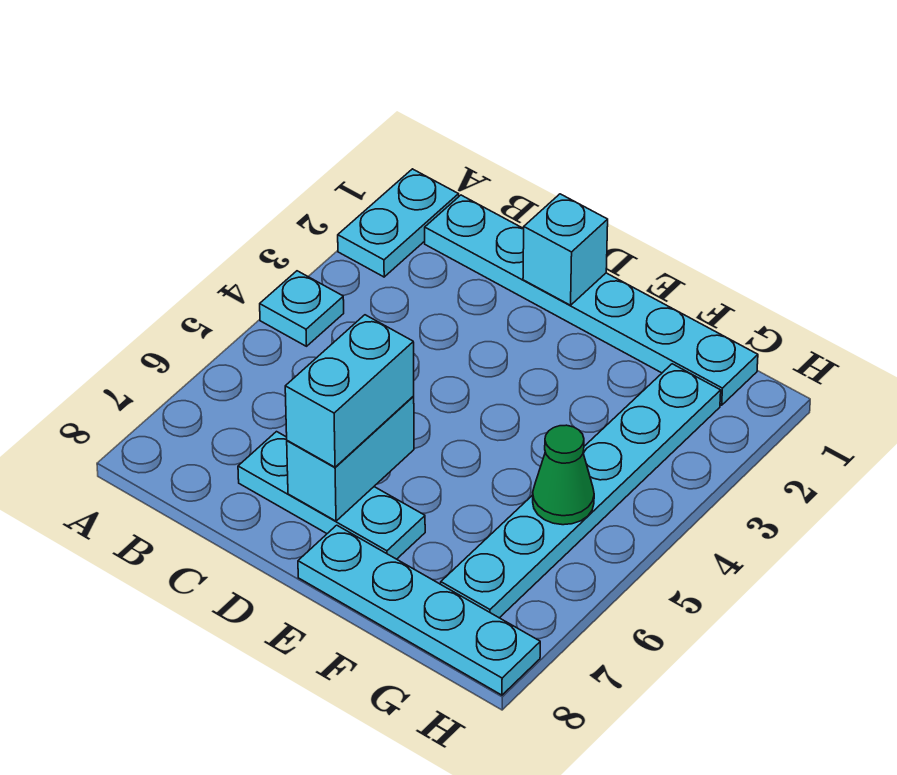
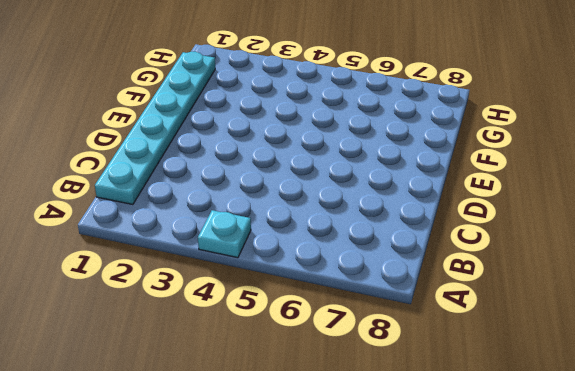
none -> cyan plate A1:A2 level 1
none -> cyan plate C7:E7 level 1

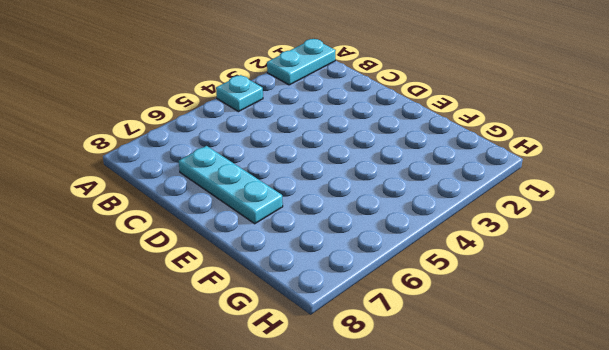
none -> cyan plate B1:G1 level 1
none -> cyan plate E8:H8 level 1

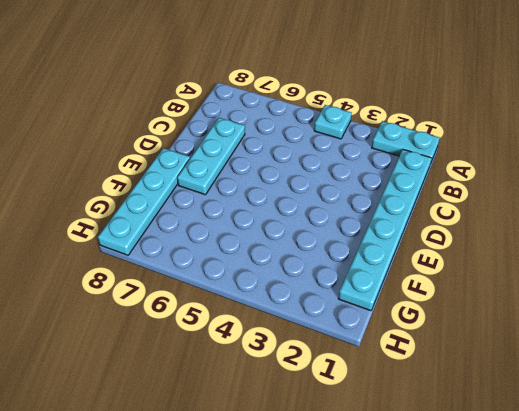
none -> cyan plate G2:G7 level 1
none -> cyan brick D1 level 2

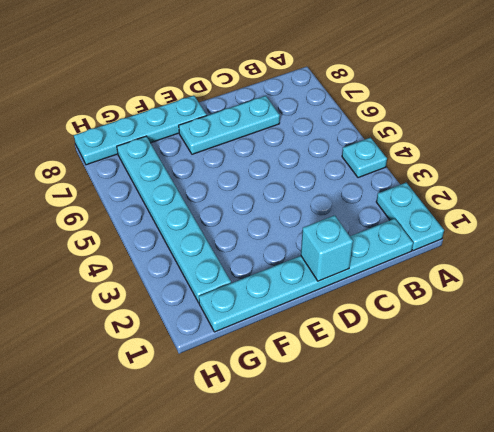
none -> cyan brick D6:D7 level 2
none -> green cone G5 level 2

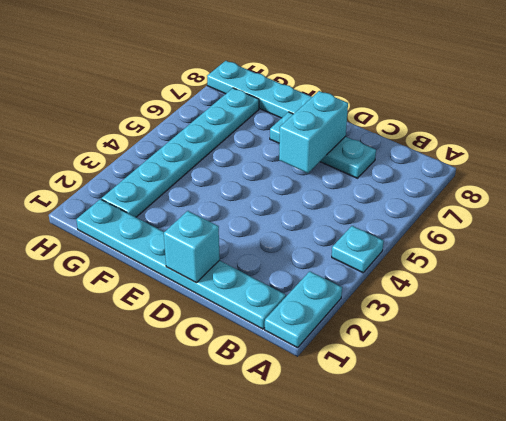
none -> green cone G5 level 2
none -> cyan brick D6:D7 level 3

